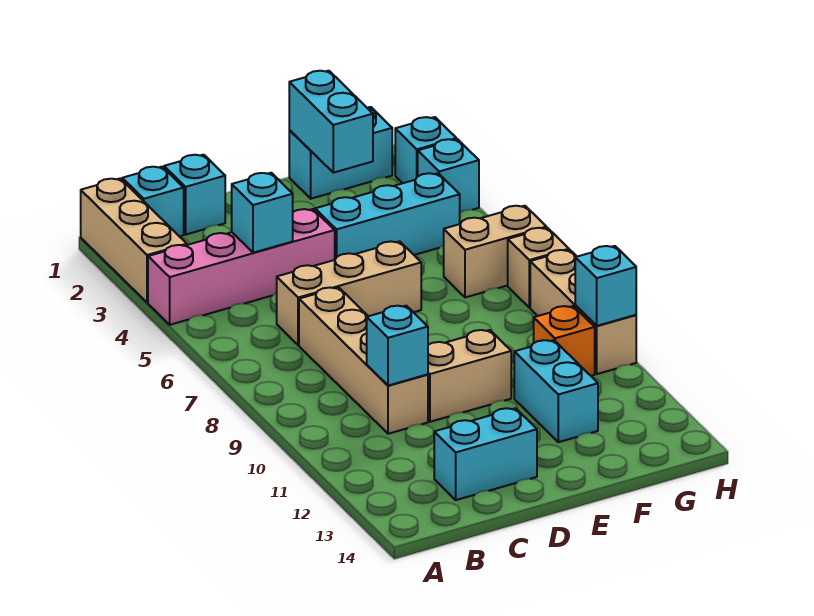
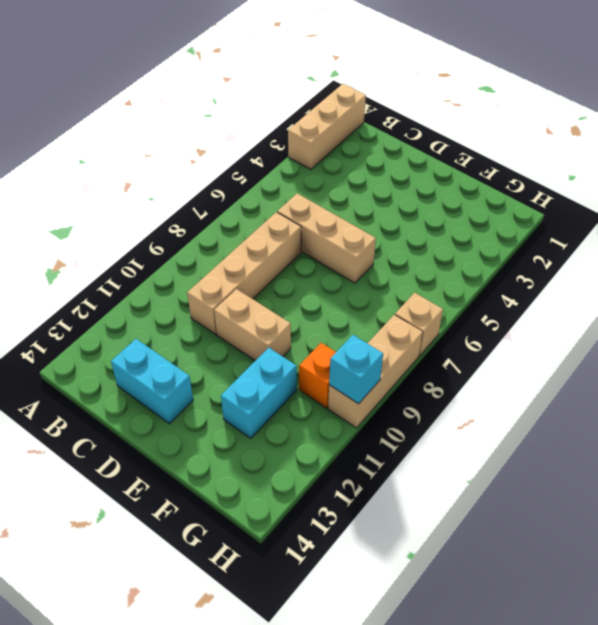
none -> pink brick A4:D4 level 1
none -> cyan brick B1 level 1
none -> cyan brick C1 level 1

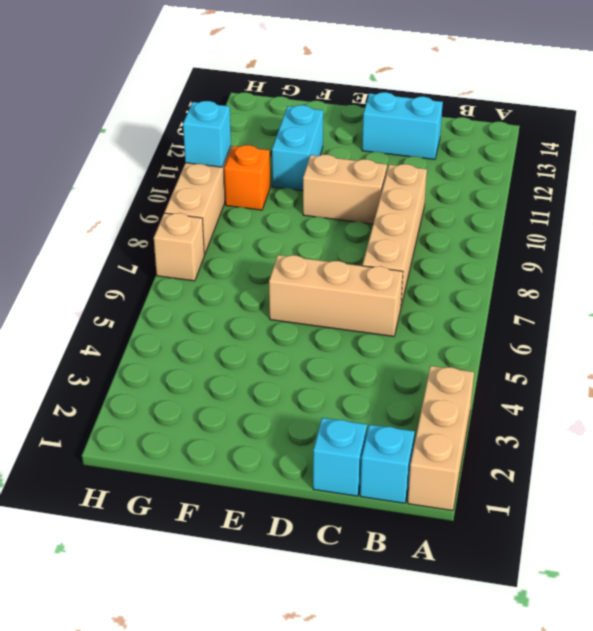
none -> pink brick A4:D4 level 1
none -> cyan brick E4:G4 level 1
none -> cyan brick F1:G1 level 1

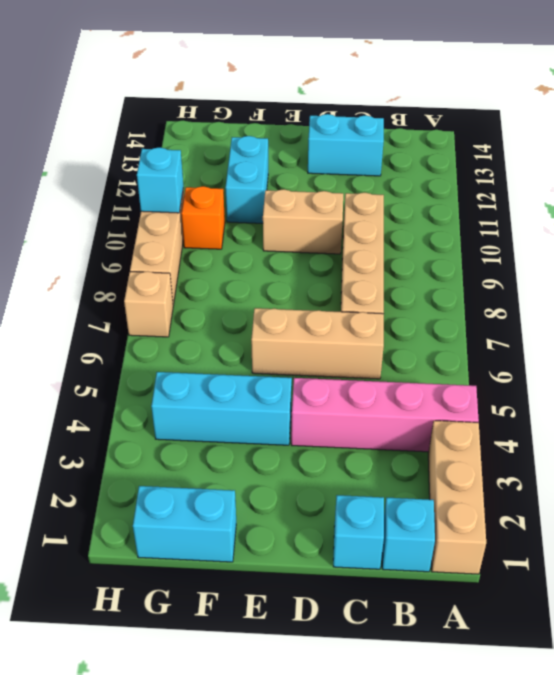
none -> tan brick G6:H6 level 1
none -> cyan brick H2 level 1
none -> cyan brick H3 level 1

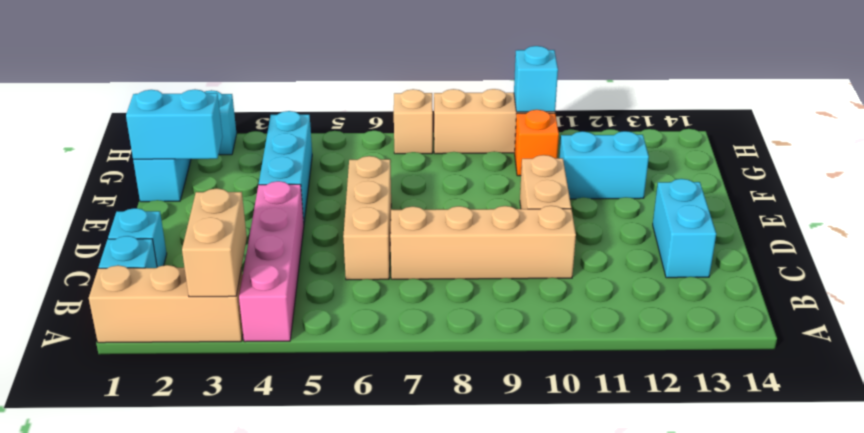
tan brick A3:B3 level 2 -> tan brick G6:H6 level 1
none -> cyan brick H3 level 1
none -> cyan brick C4 level 2
none -> cyan brick C10 level 2

